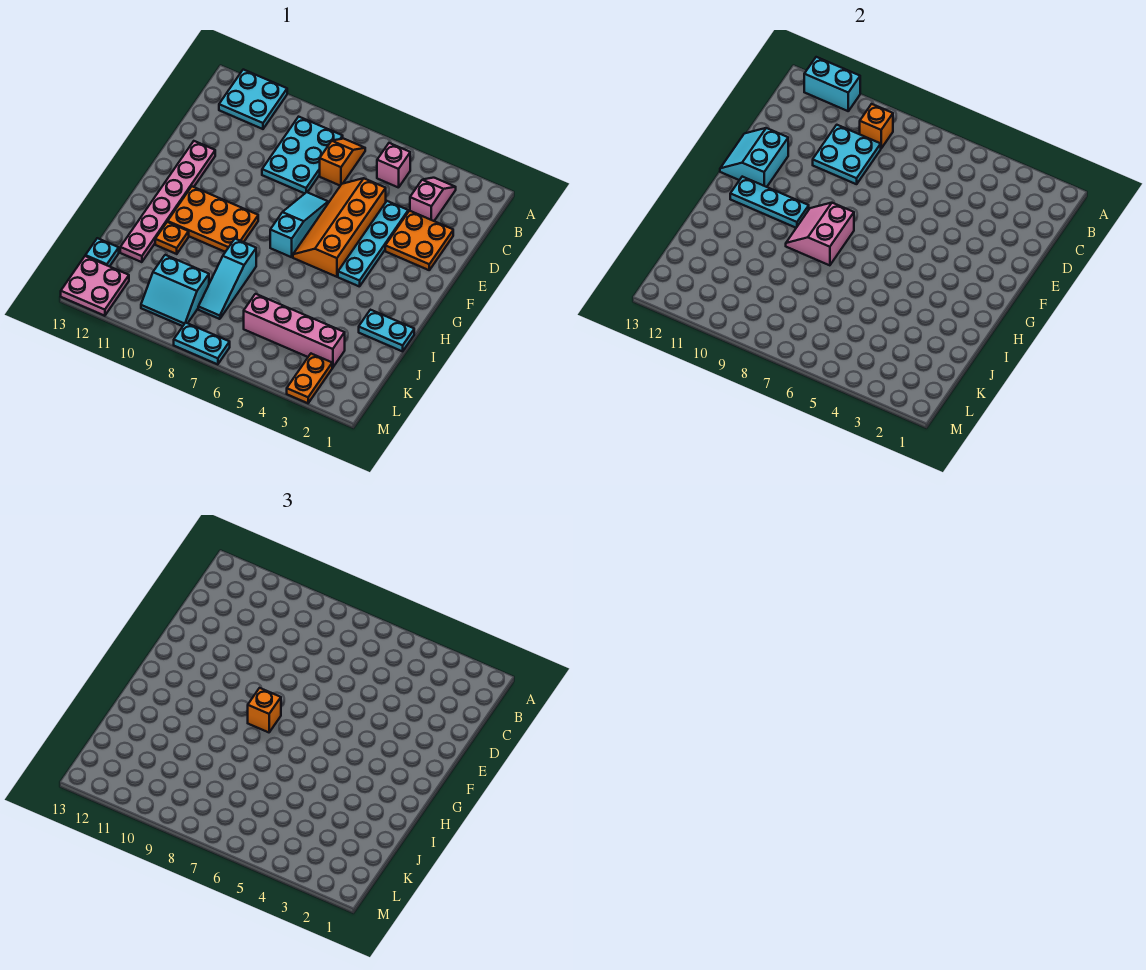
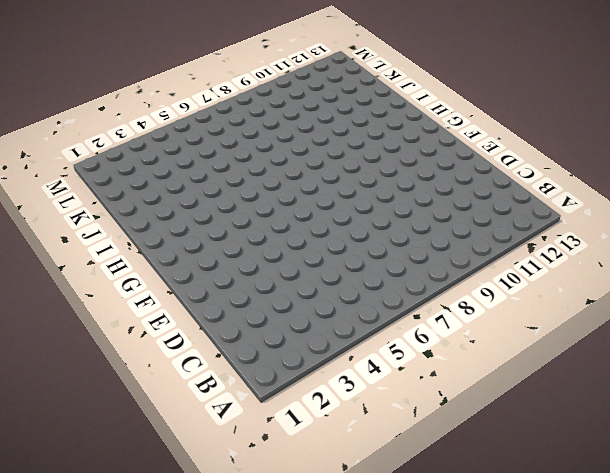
none -> cyan plate A11:B12 level 1
none -> pink slope B3:C3 level 1 top C
none -> pink brick B5 level 1

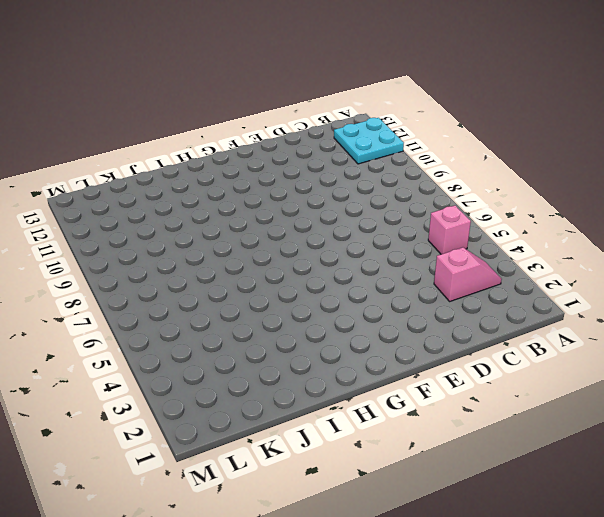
none -> orange slope B7:C7 level 1 top C
none -> cyan plate B8:D9 level 1
none -> orange plate D2:E3 level 1

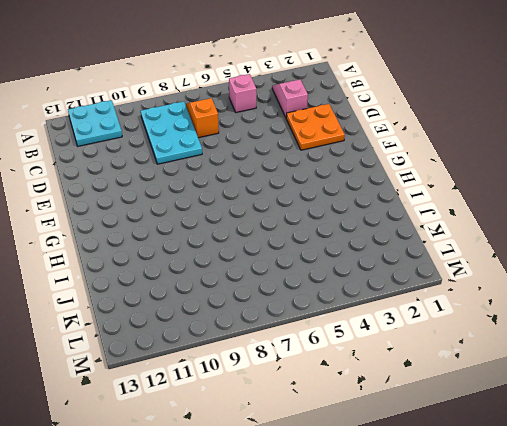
none -> cyan plate D4:G4 level 1
none -> orange slope D5:G6 level 1 top 5
none -> cyan slope E7:G7 level 1 top G

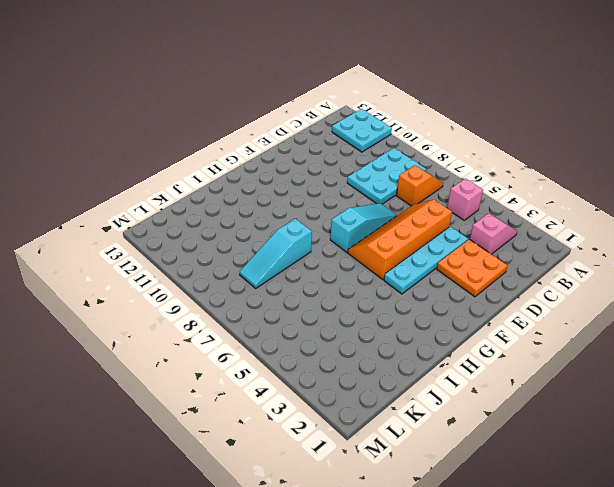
none -> pink plate E12:J12 level 1
none -> orange plate G9:H11 level 1
none -> cyan plate I1:I2 level 1

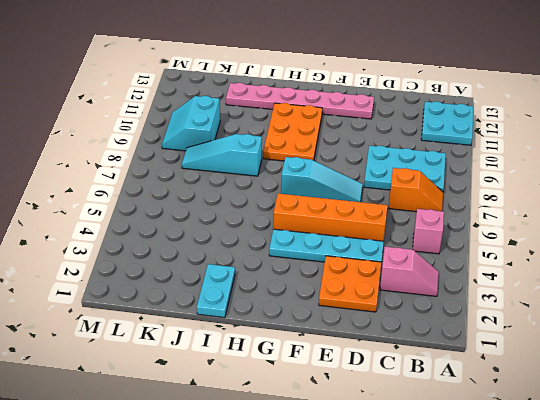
none -> orange plate I11 level 1
none -> pink brick K3:K6 level 1
none -> cyan plate K13 level 1

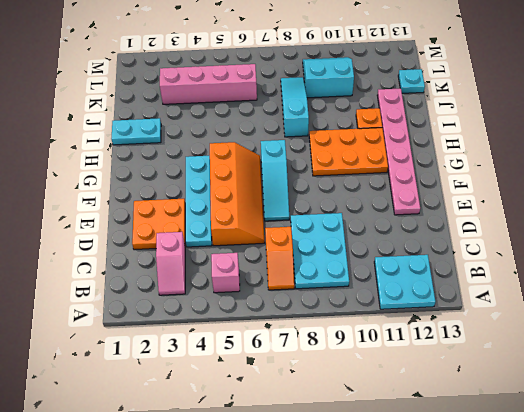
none -> orange plate L3:M3 level 1
none -> pink plate L12:M13 level 1
none -> cyan plate M7:M8 level 1

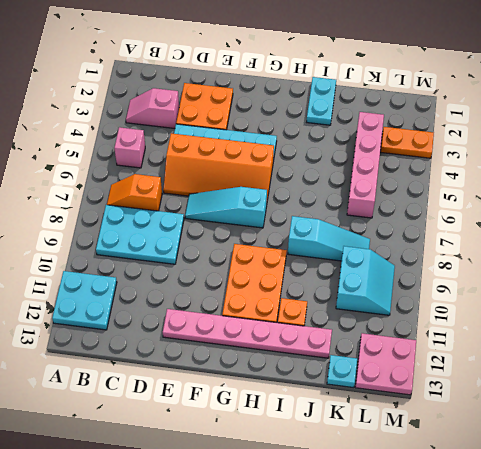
none -> cyan plate M7:M8 level 1
none -> cyan brick A11:A12 level 2
none -> orange brick B9 level 2

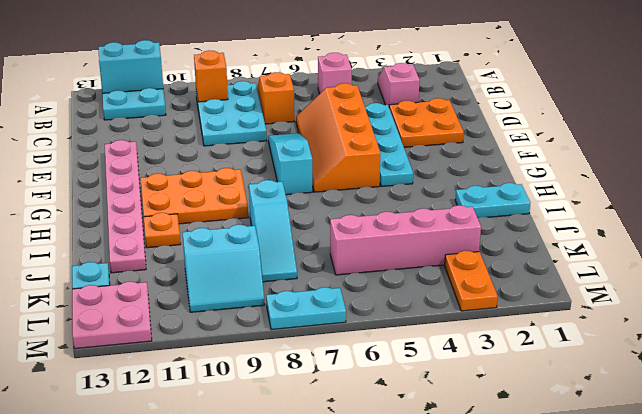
none -> cyan plate C9:D10 level 2
none -> cyan slope E12:F13 level 2 top 12
none -> pink slope G8:H9 level 2 top 8

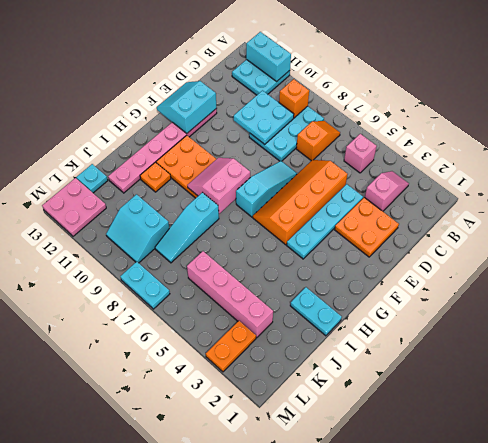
none -> cyan plate G10:G12 level 2
none -> orange brick G8 level 3

